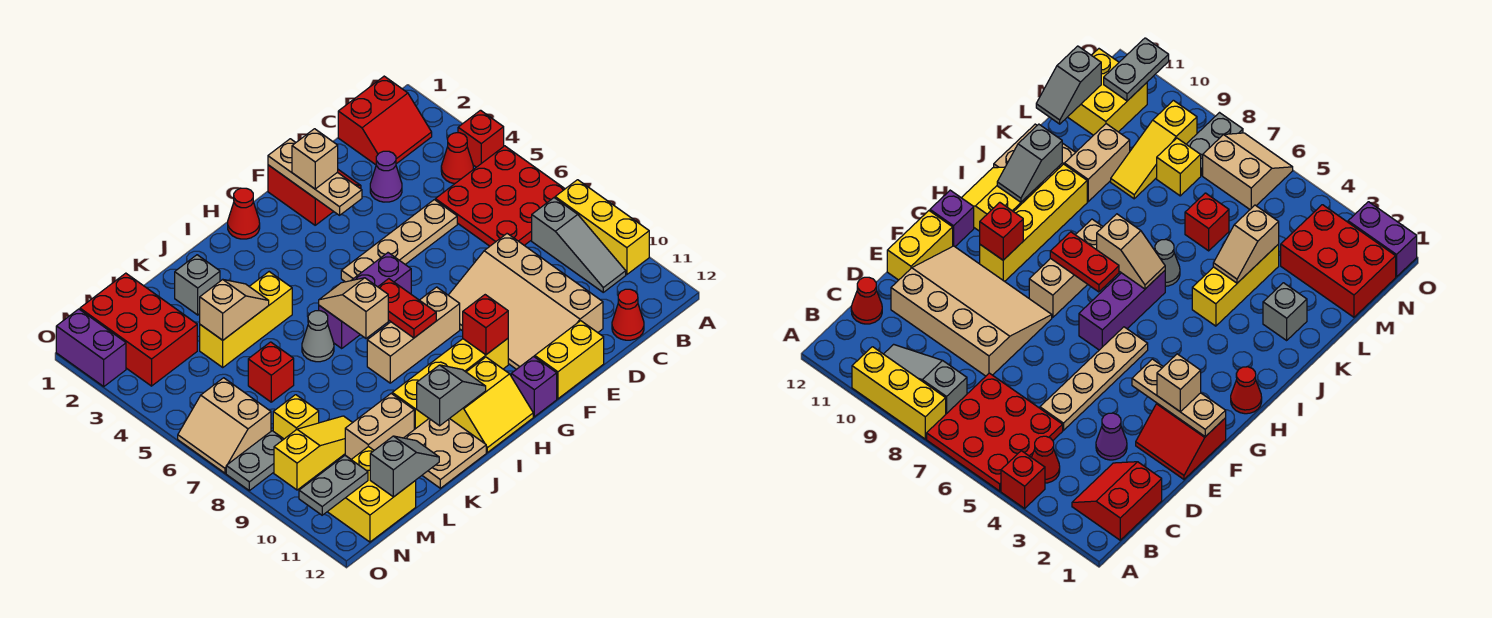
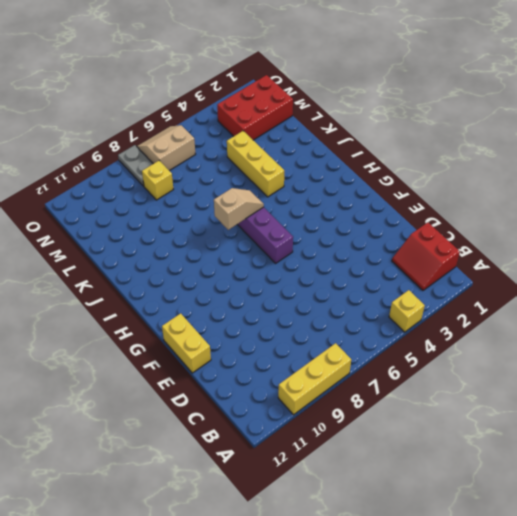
yellow brick A4 level 1 -> red brick A4 level 1
none -> red plate A5:C7 level 1
none -> red cone B4 level 1
none -> grey slope B8:B10 level 1 top 8
none -> red cone C12 level 1

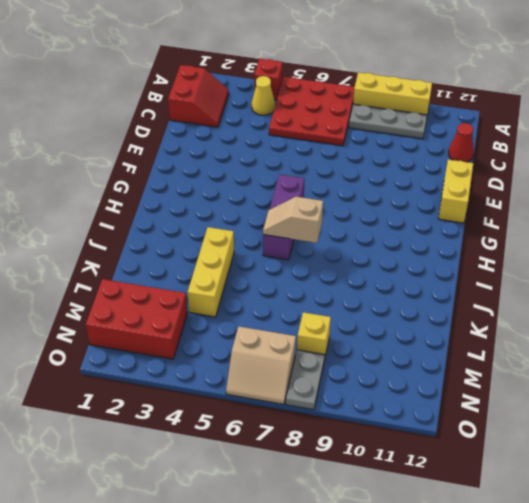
yellow cone B4 level 1 -> red cone B4 level 1
grey plate B8:B10 level 1 -> grey slope B8:B10 level 1 top 8
none -> purple cone D3 level 1
none -> tan plate D5:G5 level 1
none -> tan slope D8:F11 level 1 top D
none -> red slope E1:F2 level 1 top F

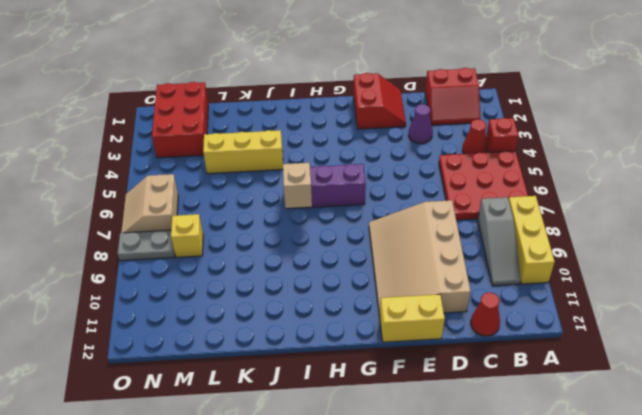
none -> tan plate D5:G5 level 1
none -> tan brick G8:I8 level 1
none -> yellow brick G10:J10 level 1
none -> purple brick G12 level 1

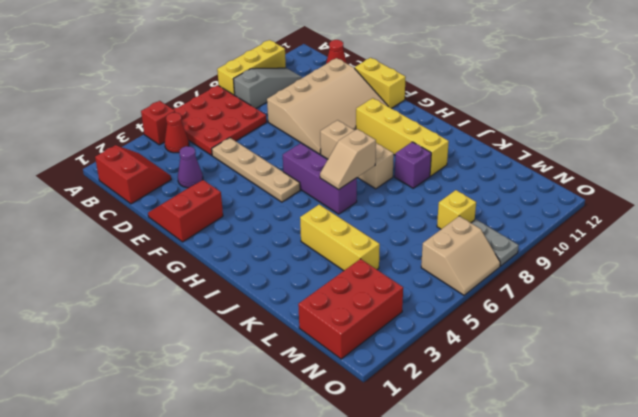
purple brick J9 level 1 -> purple brick G12 level 1
none -> red cone H1 level 1
none -> yellow slope H11:I12 level 1 top 11
none -> grey cone J6 level 1
none -> tan plate J11:K12 level 1

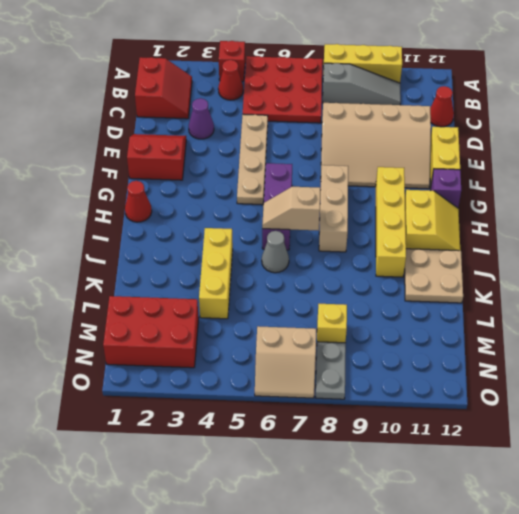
none -> grey brick K2 level 1
none -> tan brick K10:L10 level 1
none -> red brick L6 level 1
none -> yellow slope L9:N9 level 1 top N

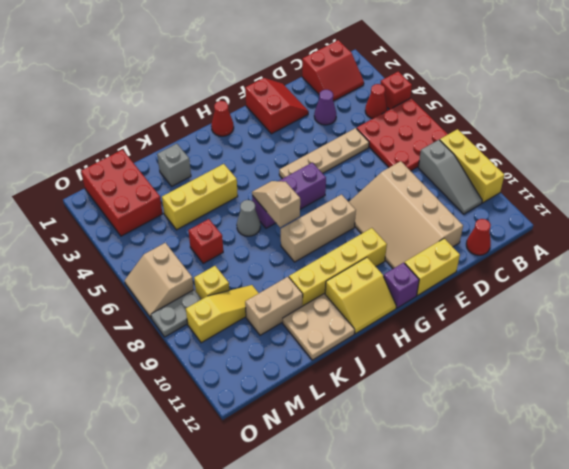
none -> yellow brick M11:N12 level 1
none -> purple brick O1:O2 level 1
none -> tan plate F1:F3 level 2
none -> red brick G10 level 2

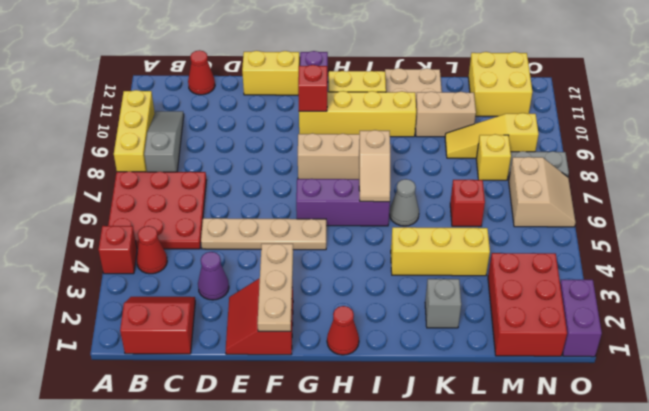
none -> tan slope D8:F11 level 1 top D
none -> red plate H7:H8 level 2
none -> grey slope I11:J11 level 2 top J
none -> tan slope K4:L4 level 2 top L

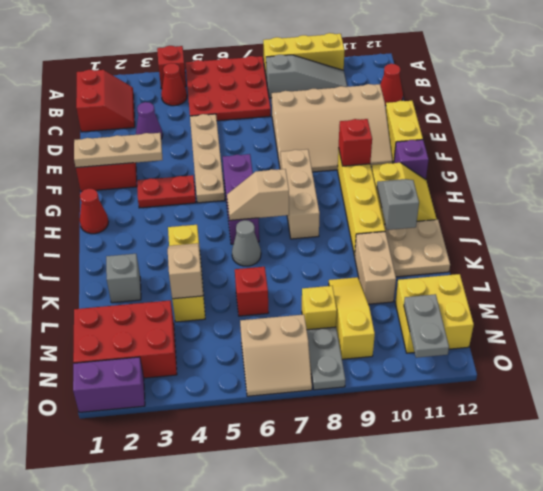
red plate G3:G4 level 1 -> red plate H7:H8 level 2
none -> grey slope L12:M12 level 2 top M
none -> tan brick F2 level 3

